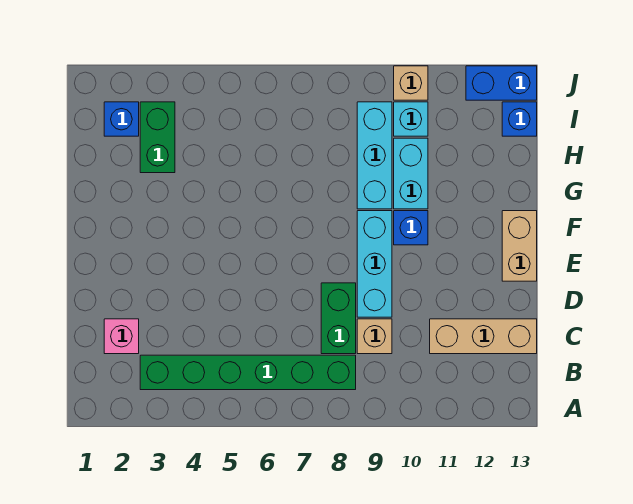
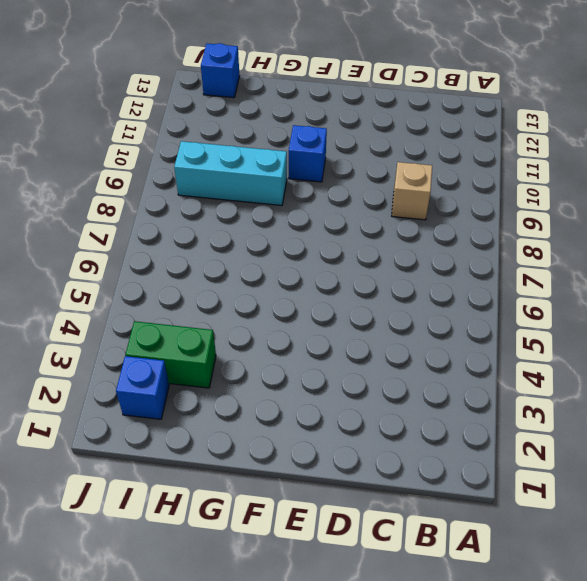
none -> green brick B3:B8 level 1
none -> pink brick C2 level 1
none -> green brick C8:D8 level 1

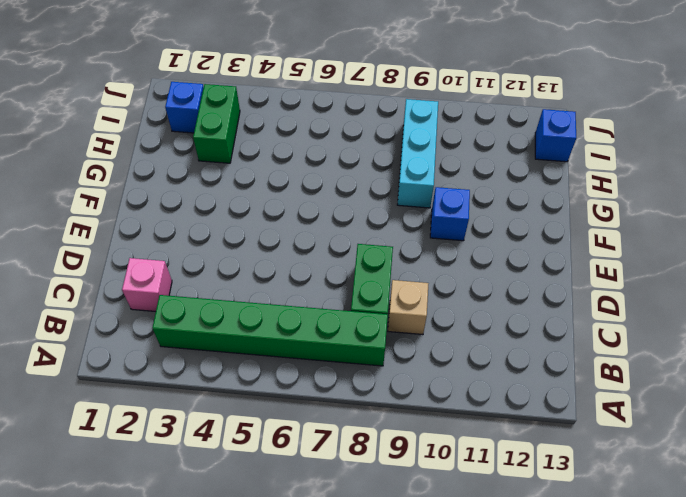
none -> tan brick C11:C13 level 1
none -> cyan brick D9:F9 level 1
none -> tan brick E13:F13 level 1

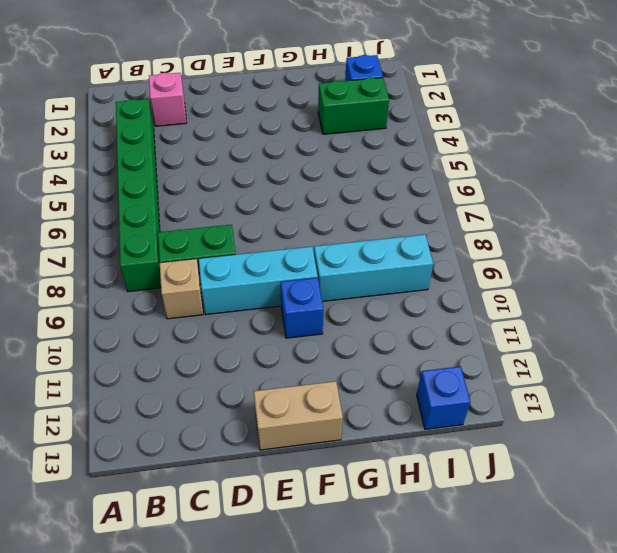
none -> tan brick C11:C13 level 1
none -> cyan brick G10:H10 level 1
none -> cyan brick I10 level 1

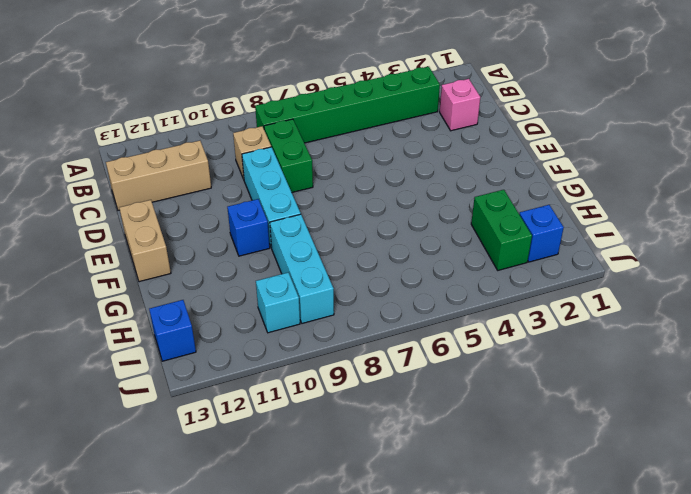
none -> cyan brick G10:H10 level 1
none -> tan brick J10 level 1
none -> blue brick J12:J13 level 1

